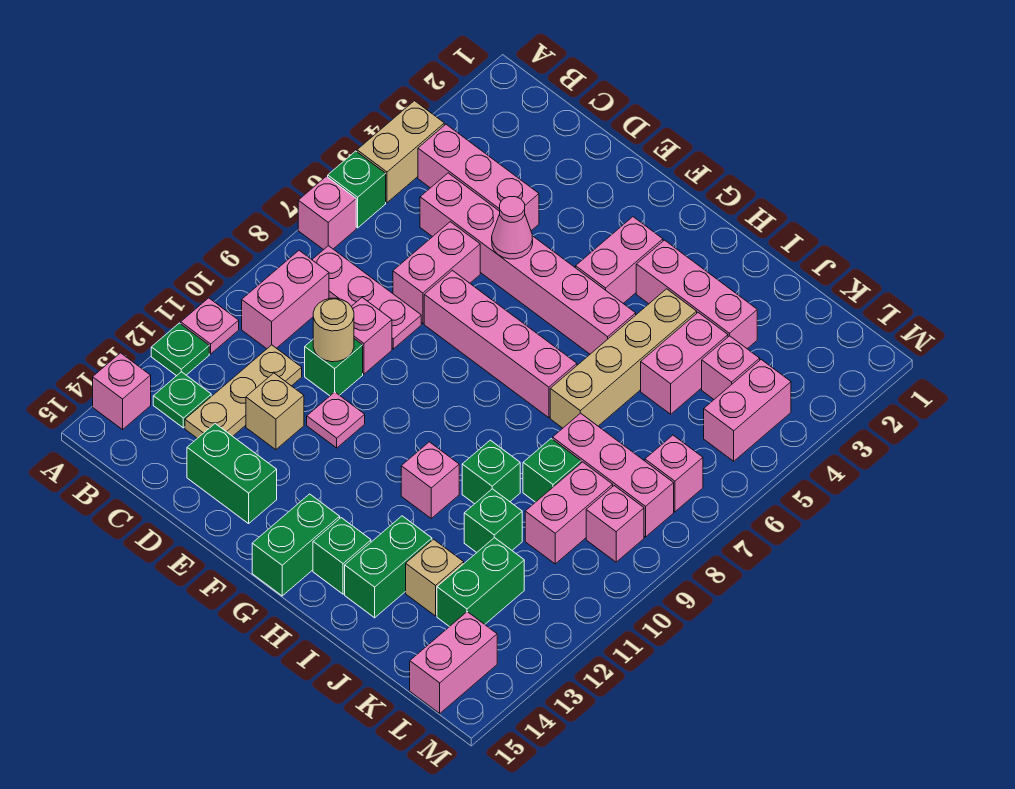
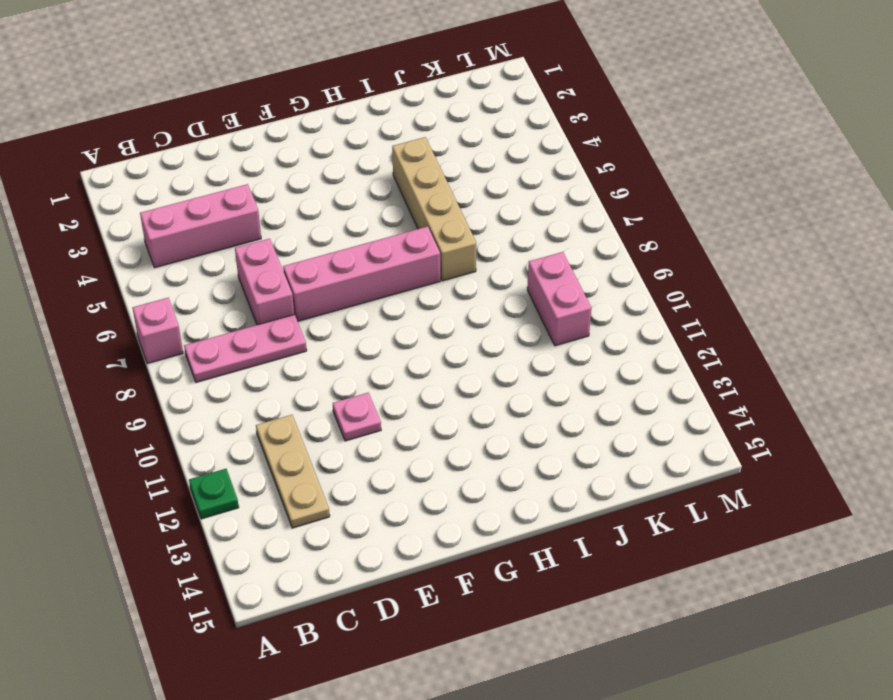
none -> tan brick A4:A5 level 1
none -> green brick A6 level 1
none -> pink plate A11 level 1
none -> pink brick A14 level 1

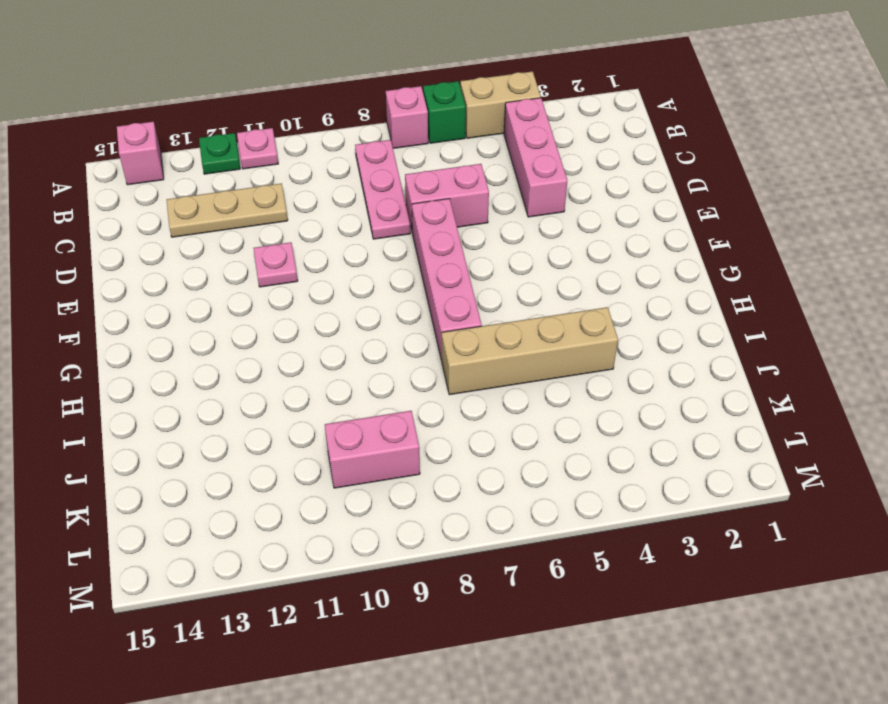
none -> pink brick B9:B10 level 1
none -> green plate B13 level 1
none -> pink brick C5:H5 level 1
none -> pink brick D9 level 1

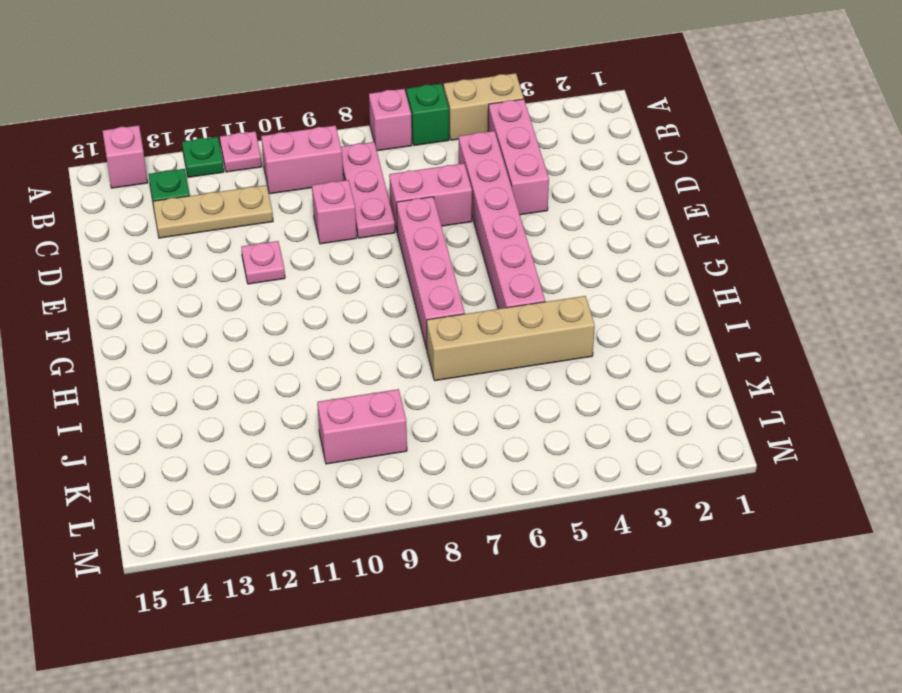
none -> green brick D10 level 1
none -> tan brick D12 level 1
none -> green brick D14:E14 level 1
none -> pink brick G3:G4 level 1

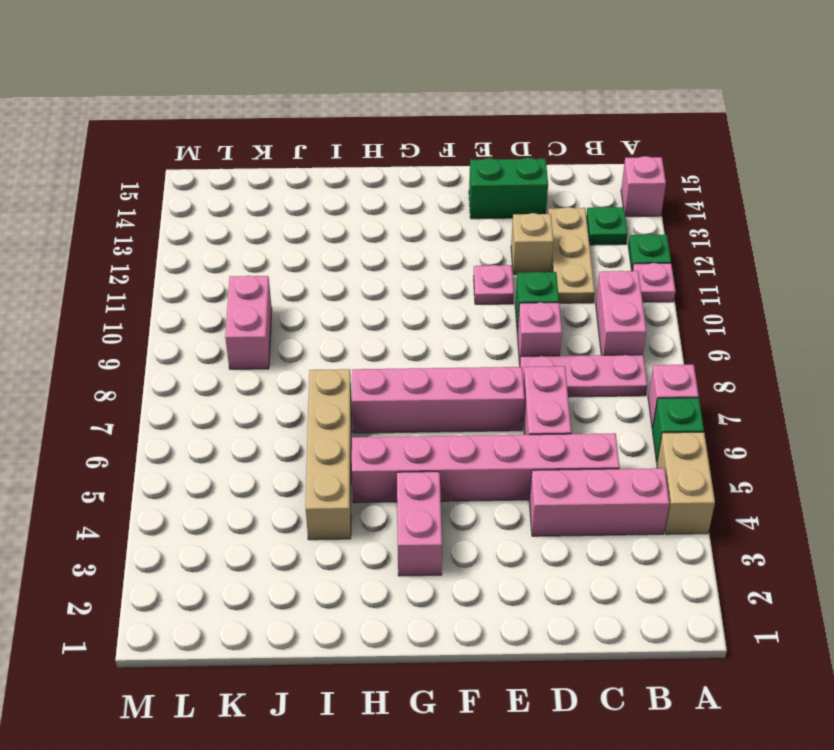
none -> green brick G14:G15 level 1
none -> pink brick H3:J3 level 1
none -> pink brick H11 level 1
none -> green brick H14 level 1

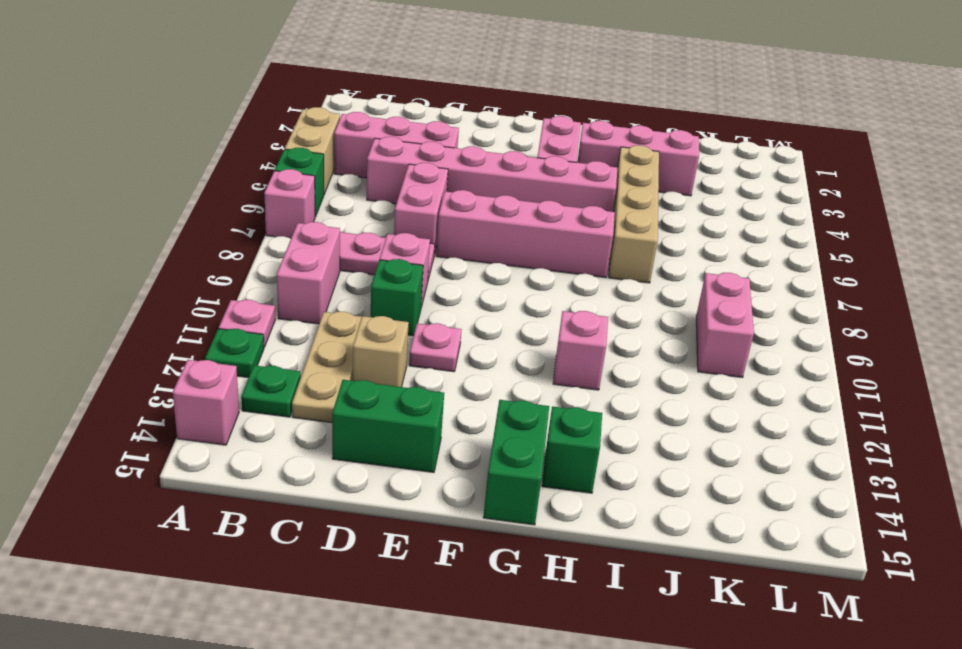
none -> green brick I10 level 1
none -> green brick I13:I14 level 1
none -> pink brick J4:J5 level 1
none -> pink brick J8:L8 level 1

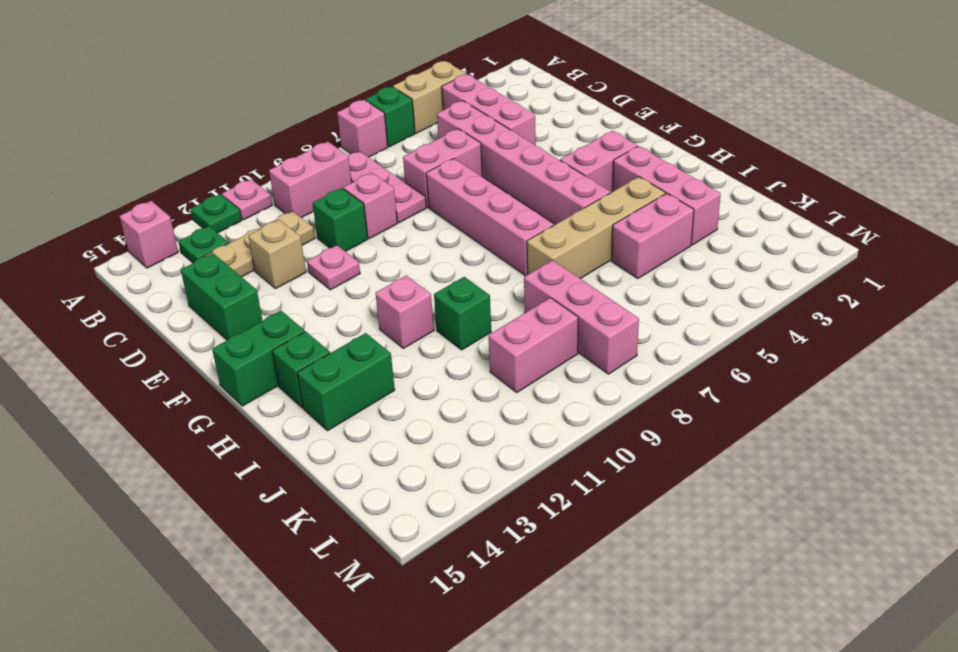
none -> green brick J9 level 1
none -> green brick J11 level 1
none -> tan brick J13 level 1
none -> pink brick K4 level 1

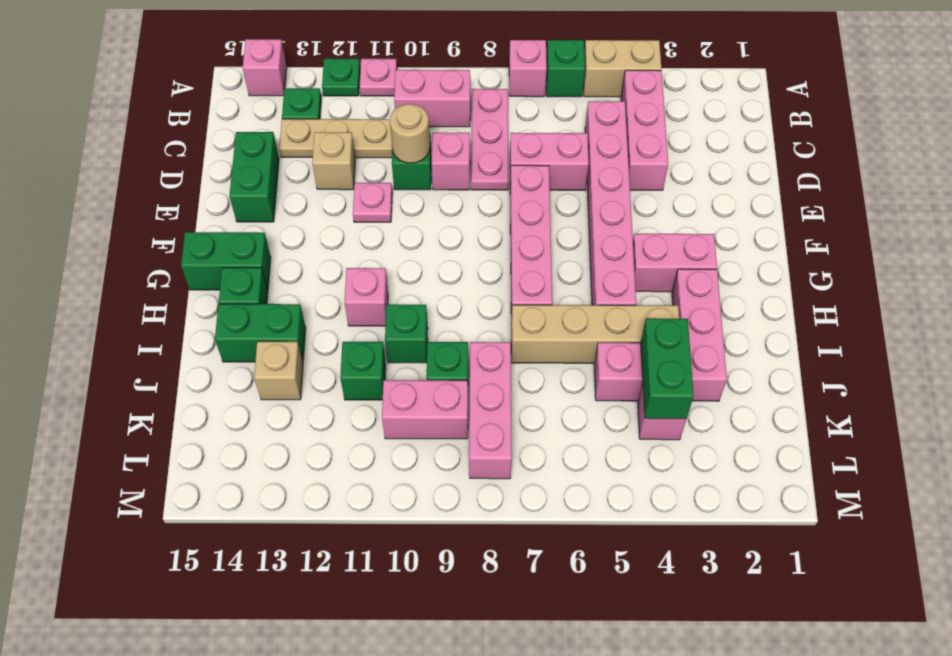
green brick J4:K4 level 2 -> green brick K12:K13 level 1
none -> pink brick L4:L5 level 1
none -> pink brick L7 level 1
none -> pink brick L9 level 1
none -> pink brick L14:L15 level 1

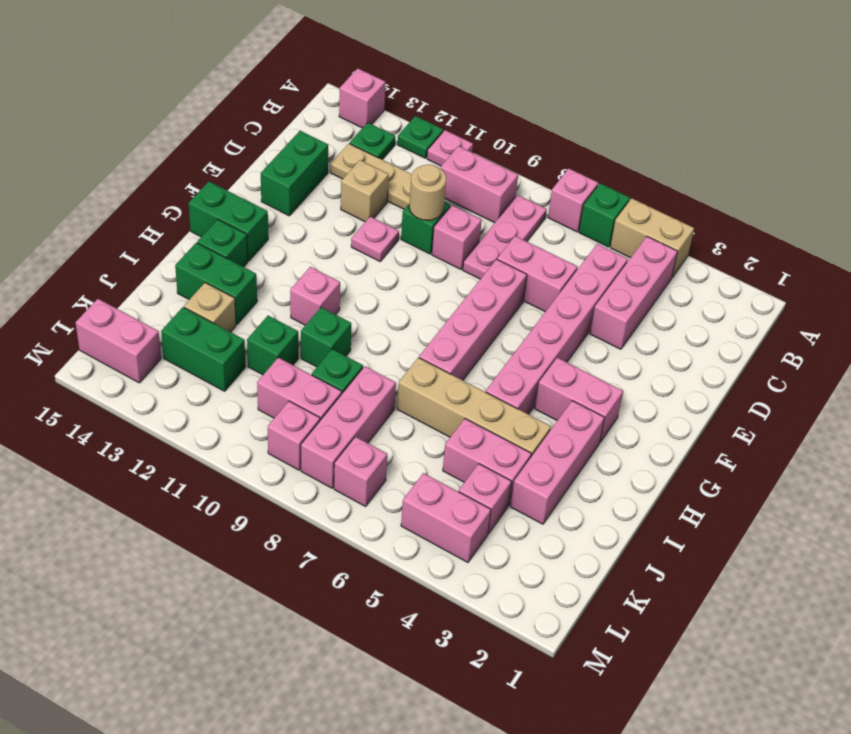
none -> pink cone E5 level 2

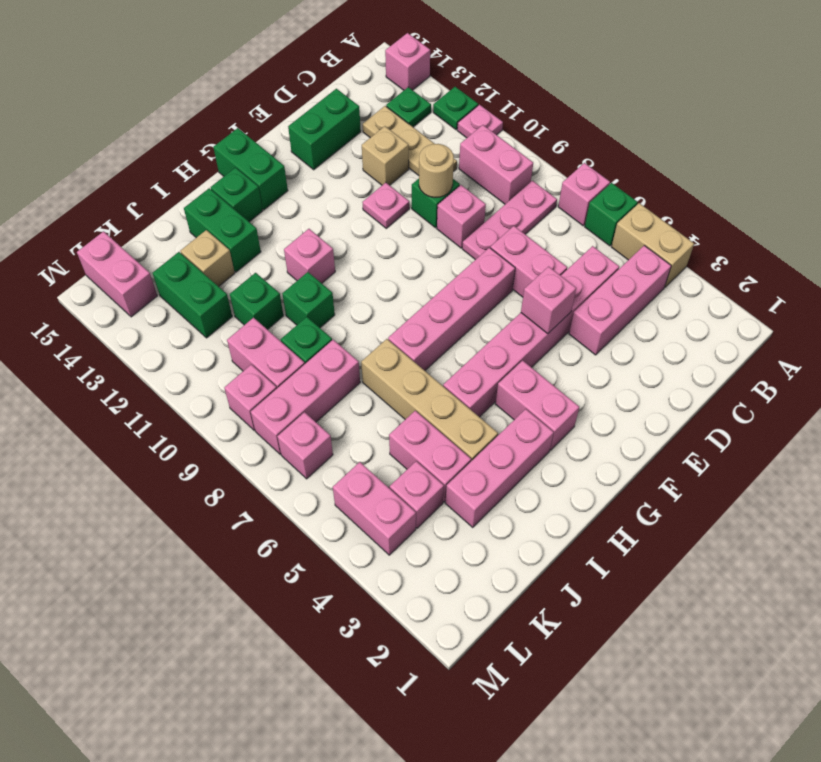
pink brick E5 level 2 -> pink cone E5 level 2

